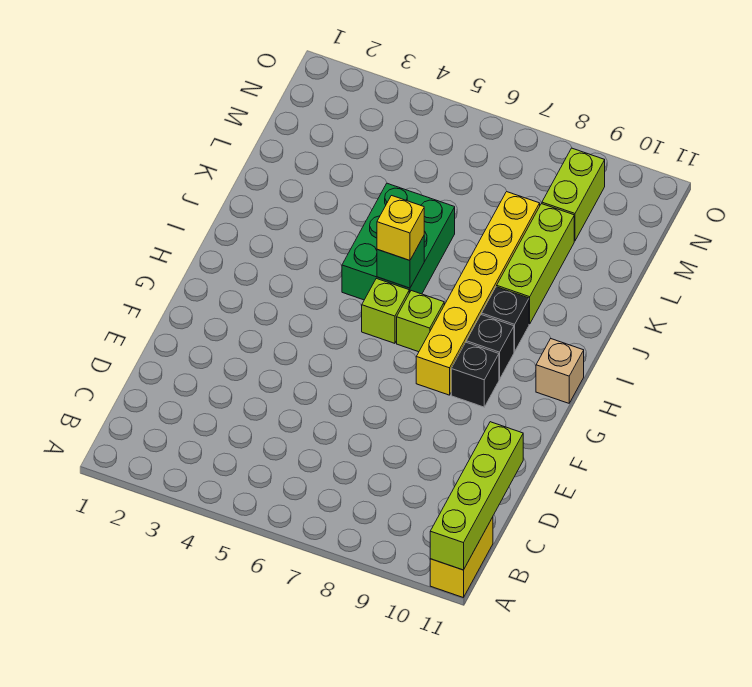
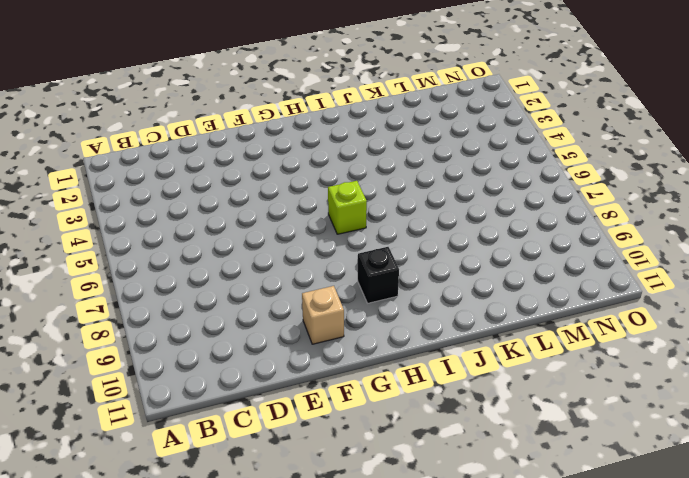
tan brick F10 level 1 -> tan brick H11 level 1
none -> yellow brick A11:B11 level 1
none -> yellow brick G8:L8 level 1
none -> black brick G9 level 1

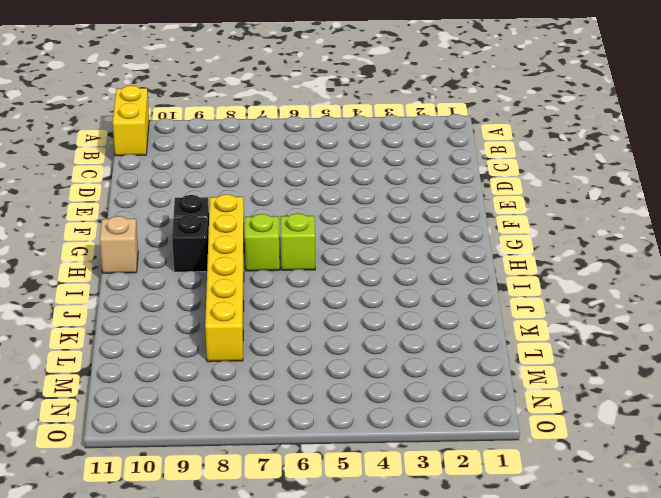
none -> green brick I5:K6 level 1
none -> black brick I9 level 1
none -> lime brick J9:L9 level 1

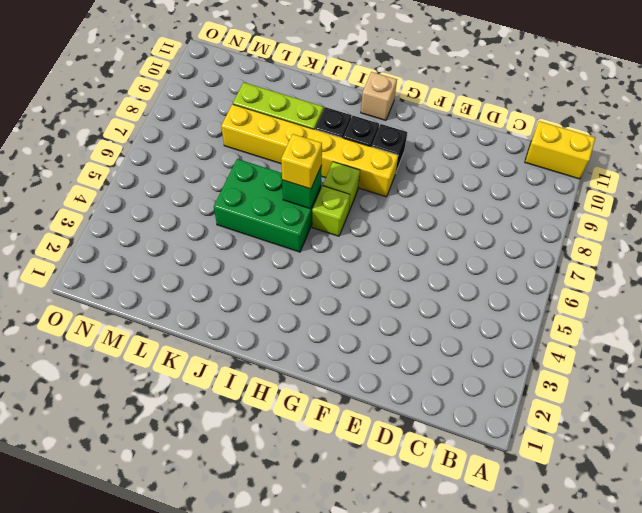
none -> lime brick M9:N9 level 1
none -> lime brick A11:D11 level 2

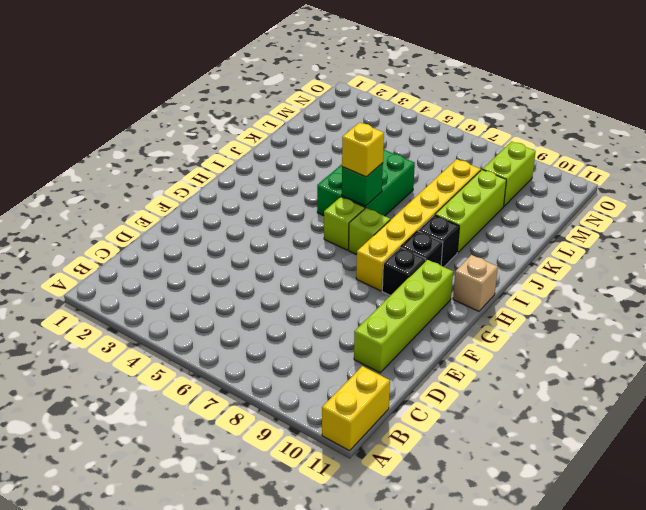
lime brick D10:G10 level 1 -> lime brick A11:D11 level 2

